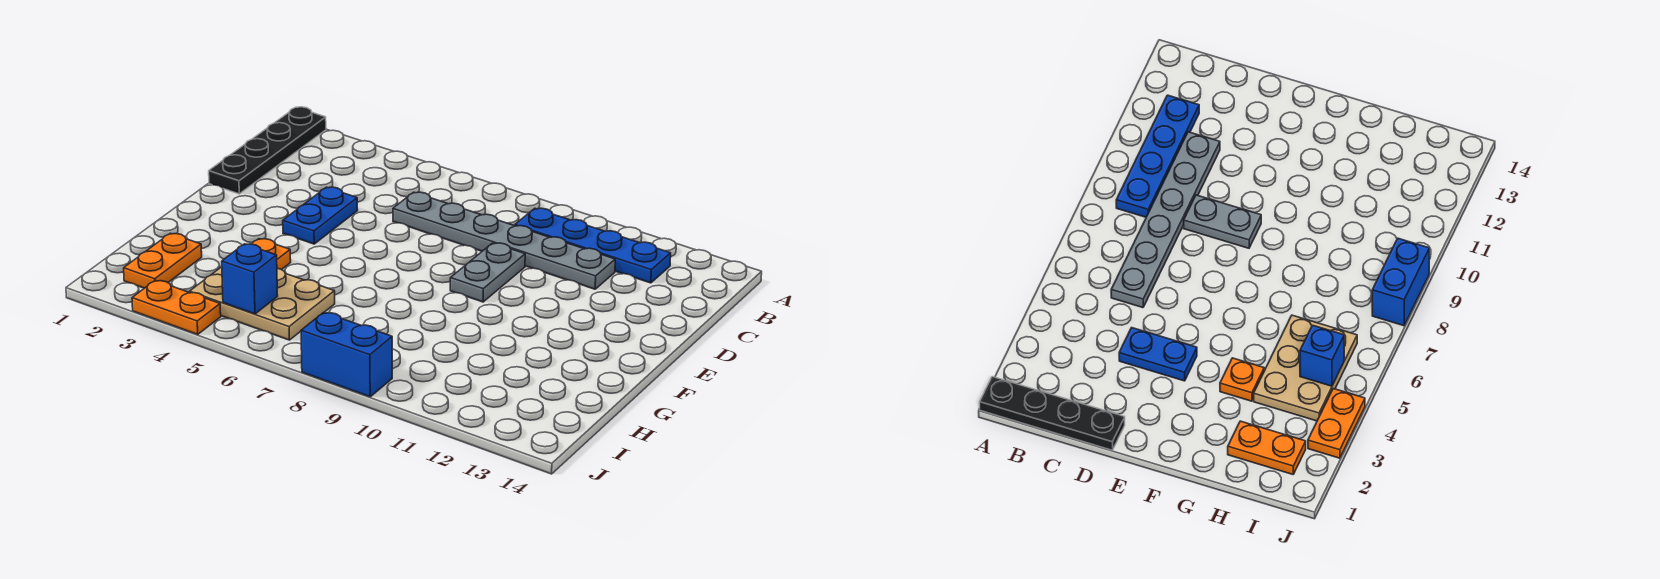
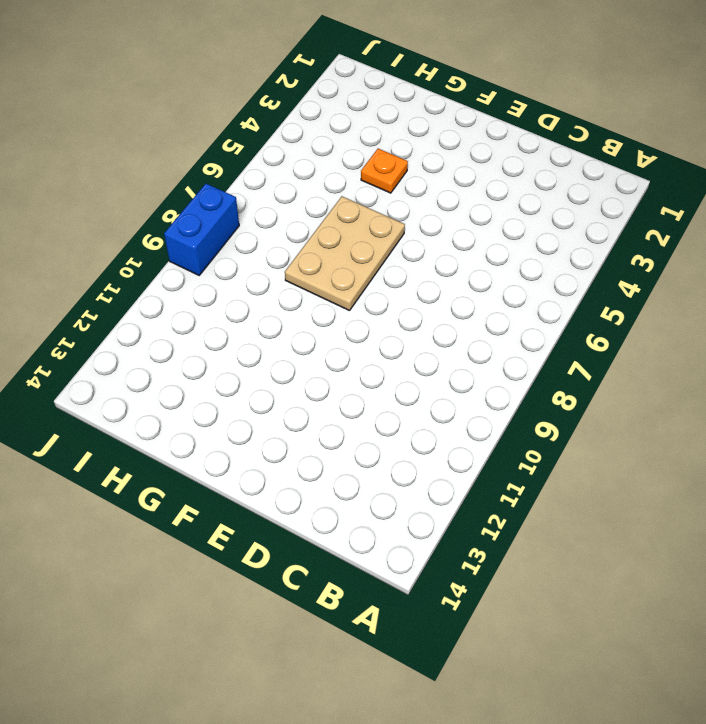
tan plate F6:G8 level 1 -> tan plate H4:I6 level 1
none -> black plate A1:D1 level 1
none -> blue plate B9:B12 level 1

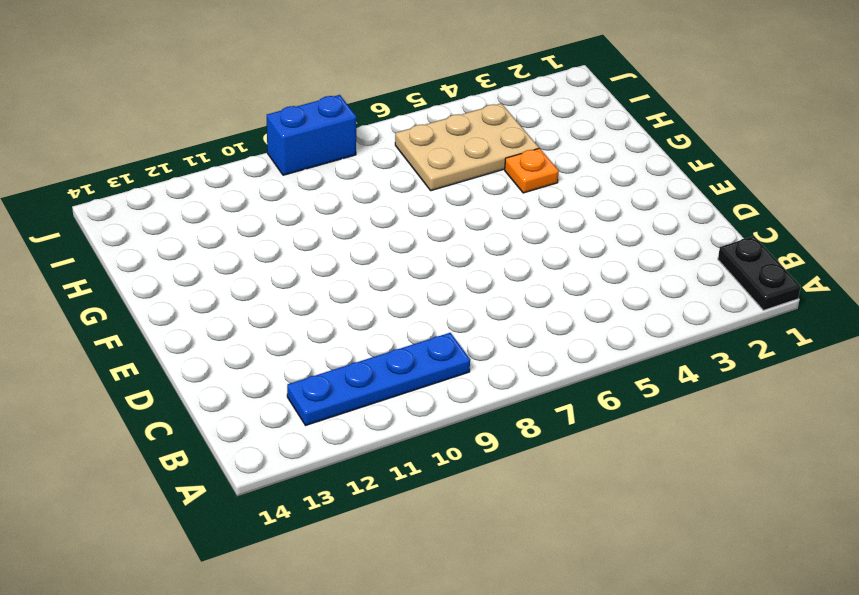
black plate A1:B1 level 1 -> black plate A1:D1 level 1
none -> grey plate C6:C11 level 1
none -> blue plate D4:E4 level 1

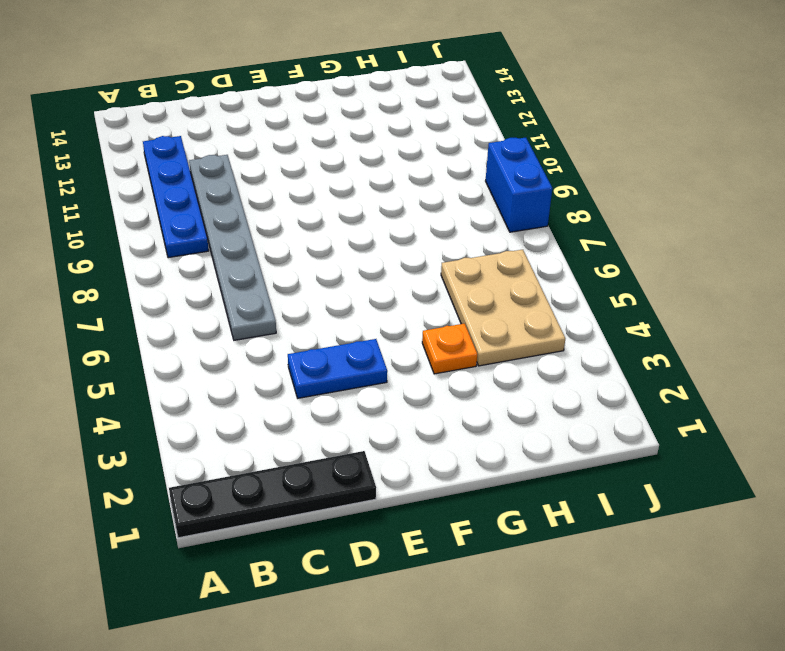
none -> grey plate D9:E9 level 1
none -> orange plate H2:I2 level 1

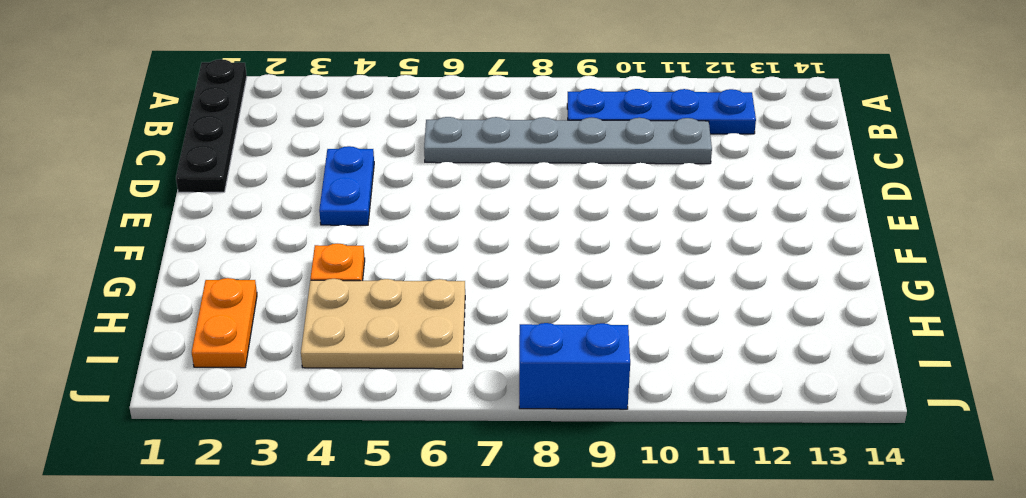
none -> grey plate D9:E9 level 1
none -> orange plate J3:J4 level 1

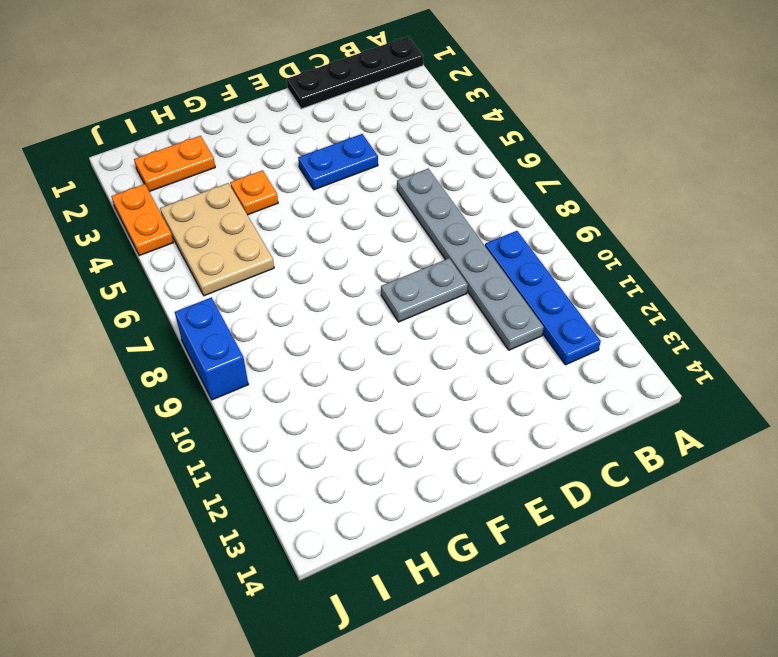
none -> blue brick I5 level 2

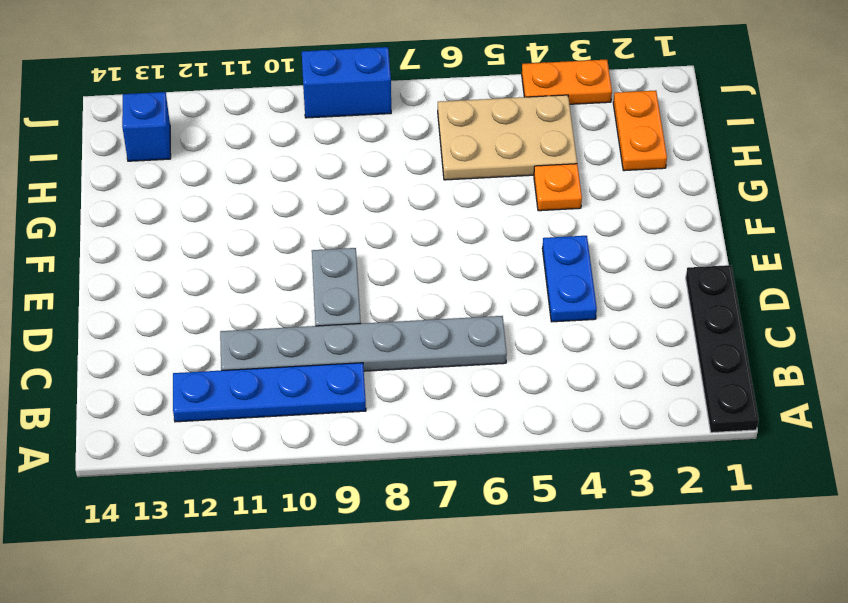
blue brick I13 level 1 -> blue brick I5 level 2

